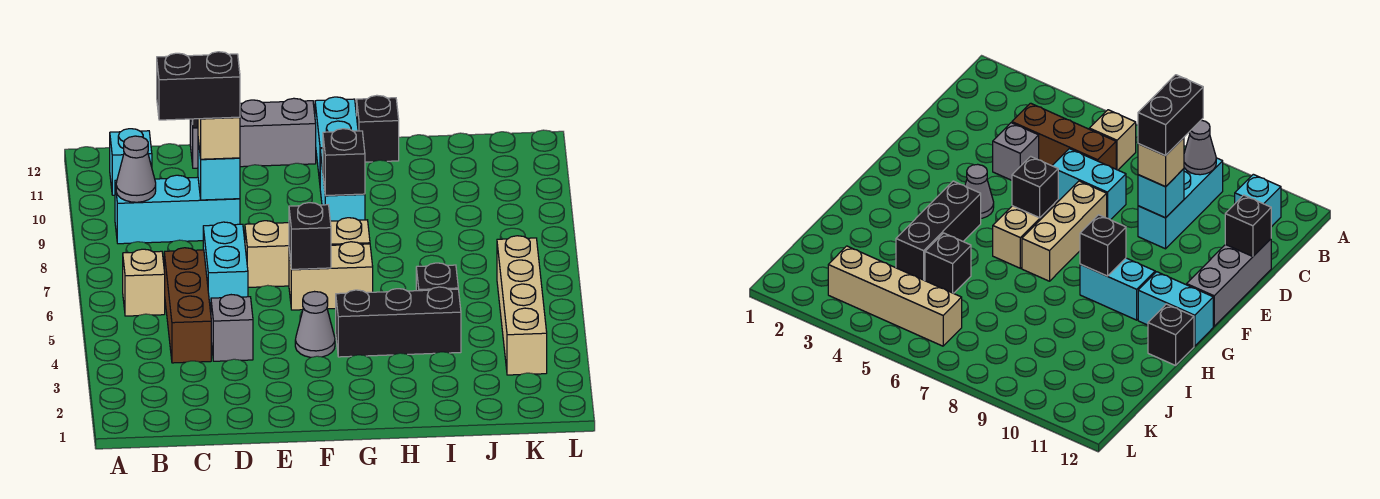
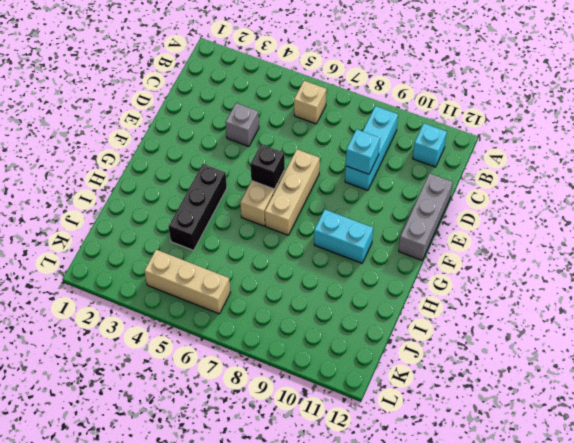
tan brick K4:K6 level 1 -> tan brick K3:K6 level 1
none -> brown brick C4:C6 level 1
none -> cyan brick D6:D7 level 1
none -> grey cone F4 level 1

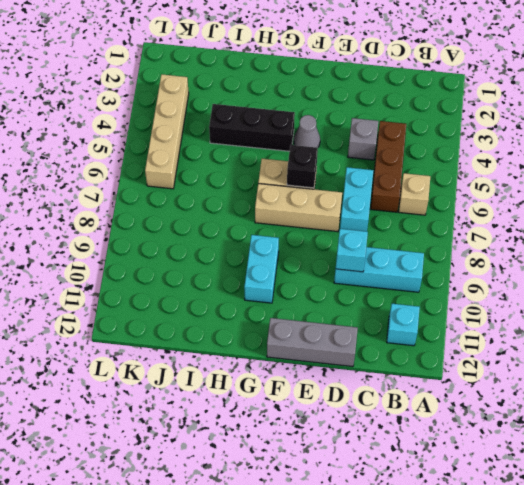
none -> cyan brick G11:G12 level 1
none -> black brick H12 level 1
none -> black brick I5 level 1

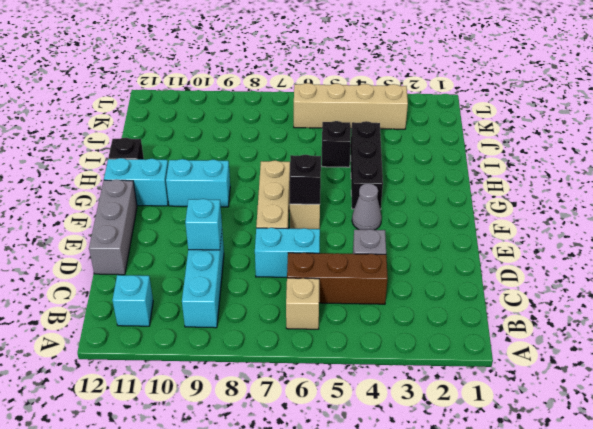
none -> grey cone B9 level 2
none -> black brick D12 level 2
none -> black brick G9 level 2

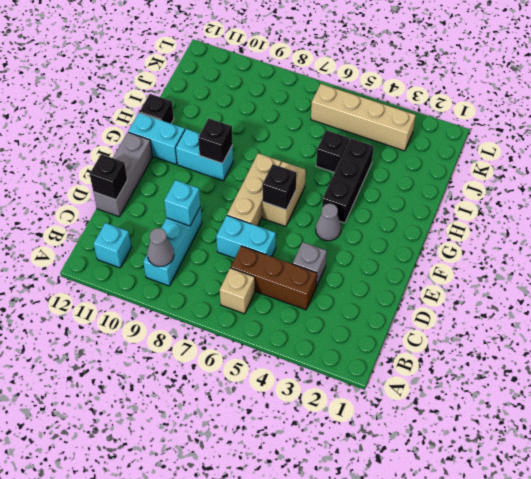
none -> tan brick D9 level 3
none -> black brick C9:D9 level 4

